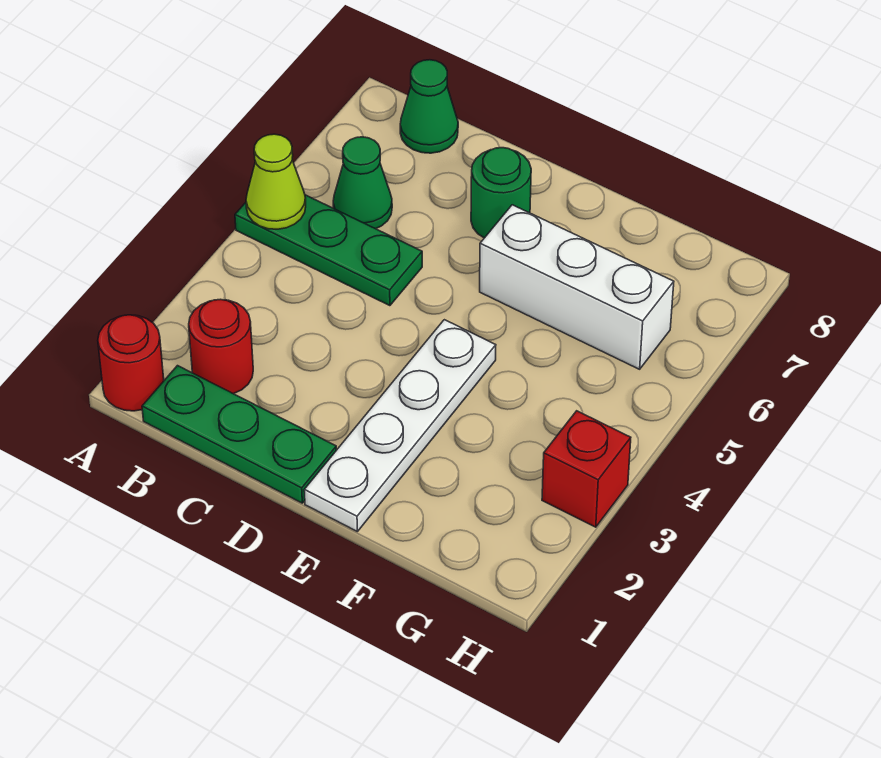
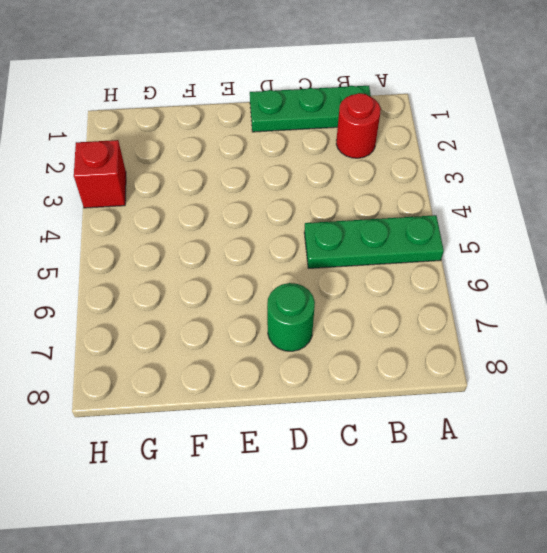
none -> red round brick A1 level 1
none -> green cone B6 level 1

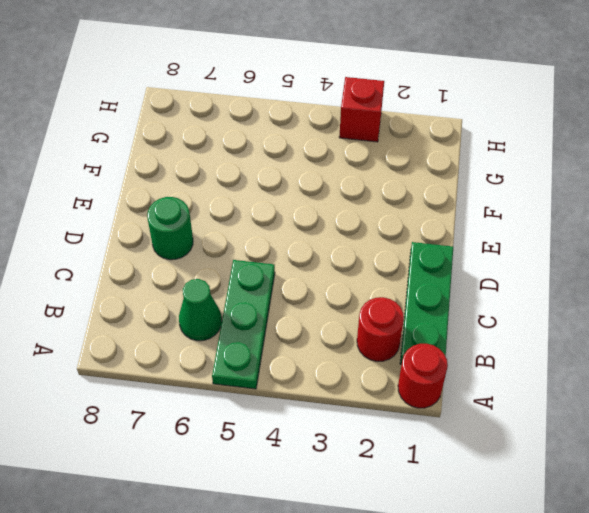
none -> green cone B8 level 1
none -> white plate E1:E4 level 1

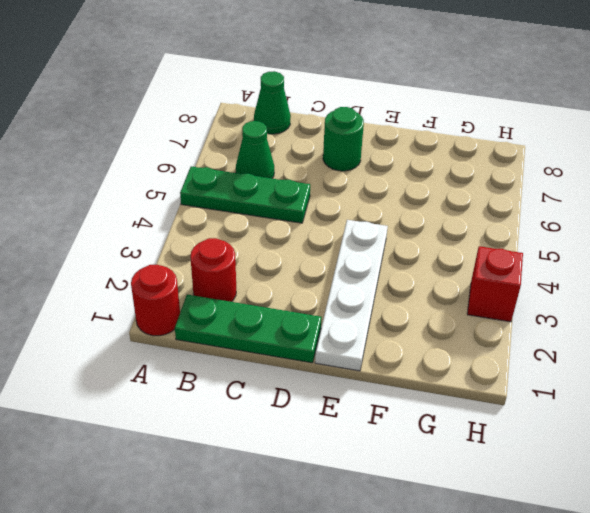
none -> white brick E6:G6 level 1
none -> lime cone A5 level 2

